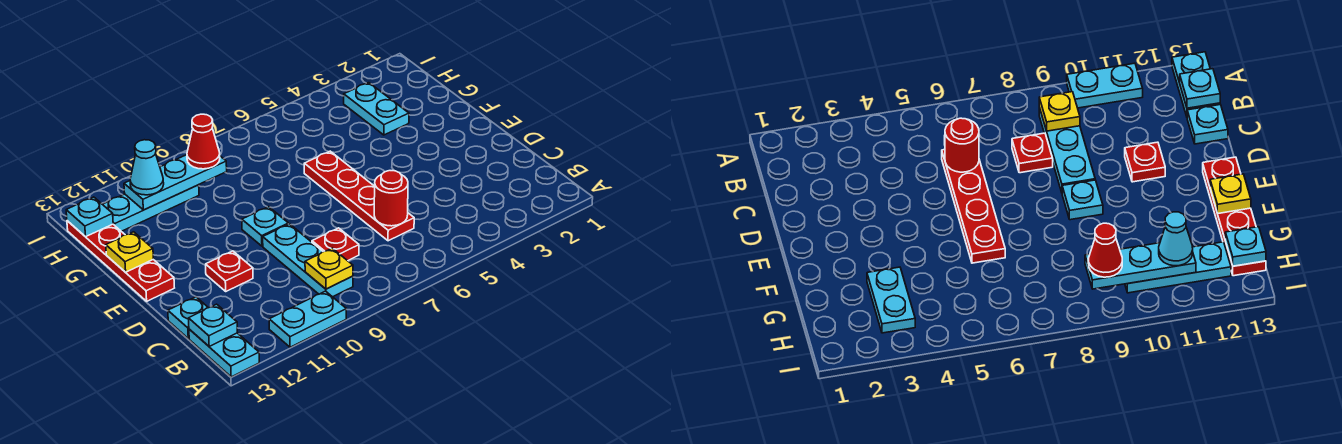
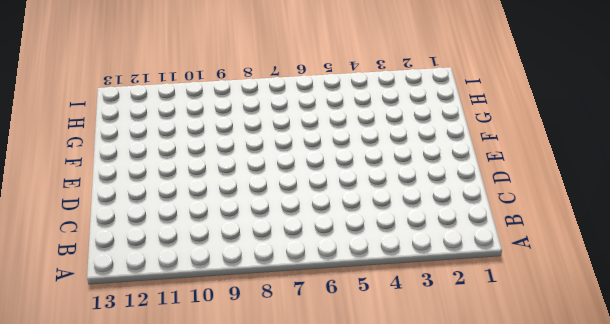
none -> cyan plate A10:A11 level 1
none -> cyan plate A13:B13 level 1
none -> cyan plate B9:D9 level 1

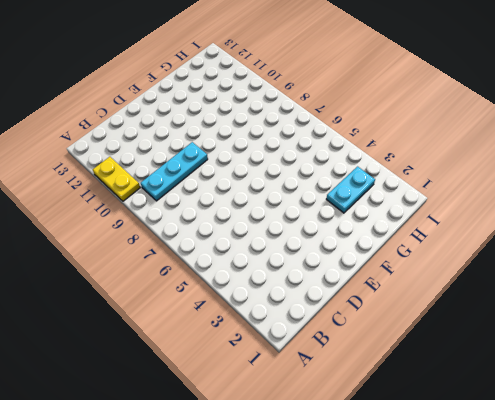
yellow plate A10:A11 level 1 -> cyan plate A10:A11 level 1
none -> cyan plate A13:B13 level 1
none -> red plate C6:F6 level 1
none -> red plate C8 level 1

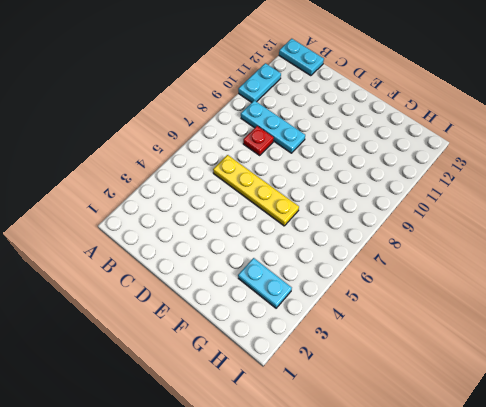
yellow plate C6:F6 level 1 -> red plate C6:F6 level 1
none -> cyan plate C13 level 1
none -> red plate D11 level 1
none -> cyan plate E9 level 1

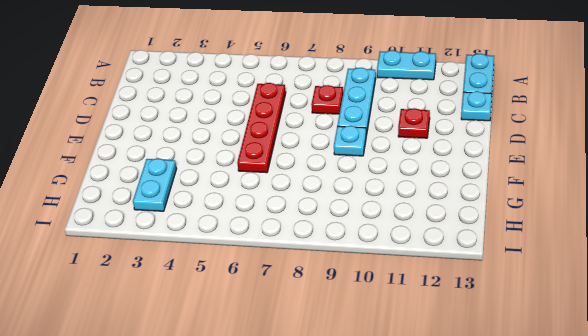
none -> red plate E13:H13 level 1
none -> cyan plate H10:H12 level 1
none -> yellow plate B9 level 2

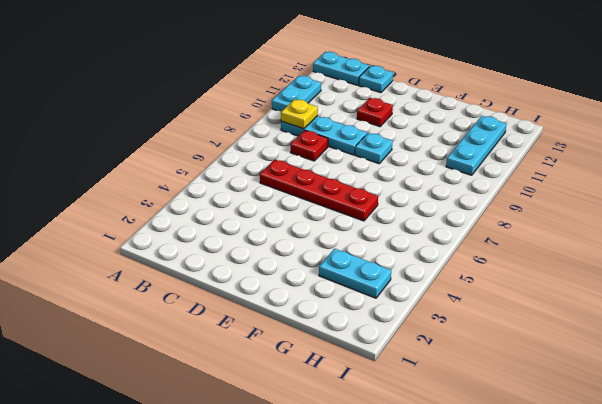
none -> red plate E13:H13 level 1
none -> cyan plate B13 level 2
none -> red round brick C6 level 2

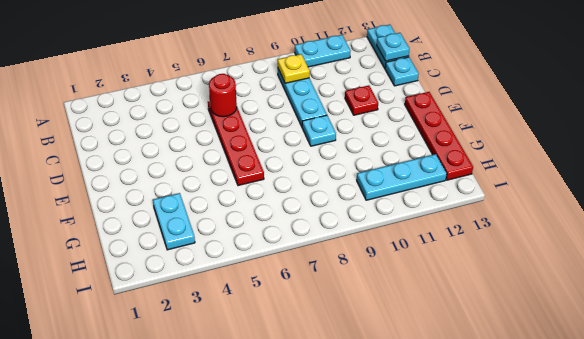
none -> red plate C8 level 1
none -> yellow plate F13 level 2
none -> cyan plate H9:H11 level 2

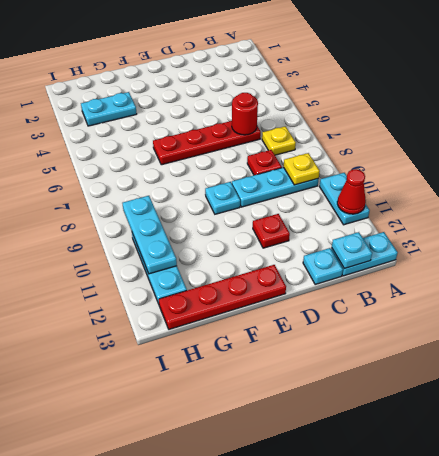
red cone A11 level 2 -> red cone H9 level 3
yellow plate B7 level 1 -> yellow plate F13 level 2
none -> cyan plate H13 level 2
none -> cyan cone H11 level 3

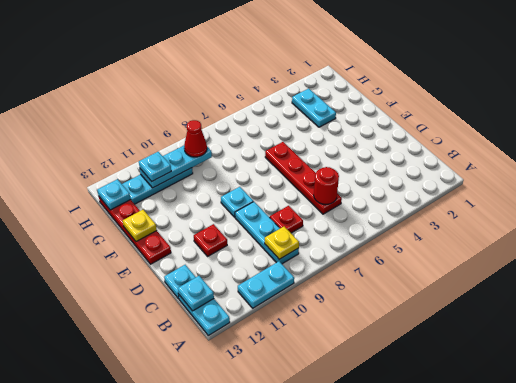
cyan plate H11 level 3 -> cyan cone H11 level 3

